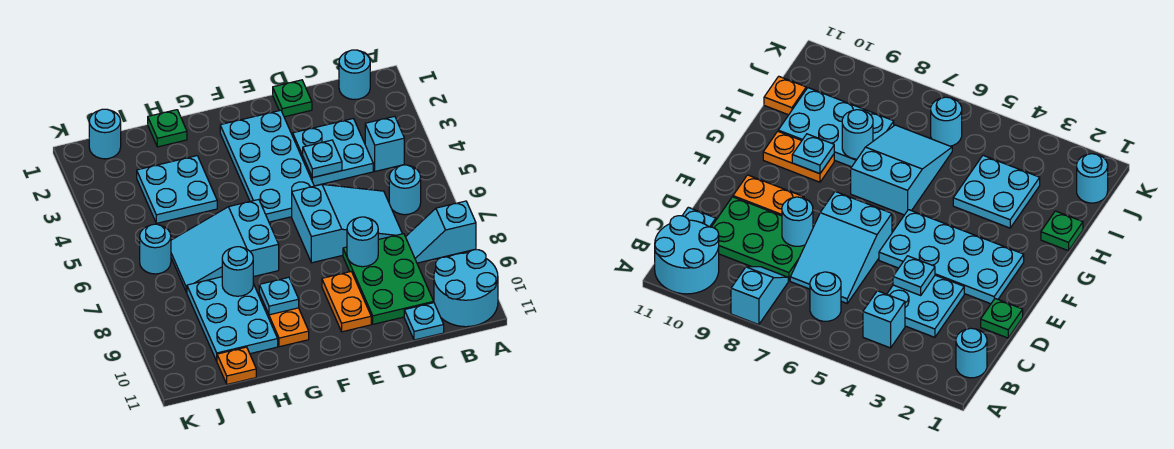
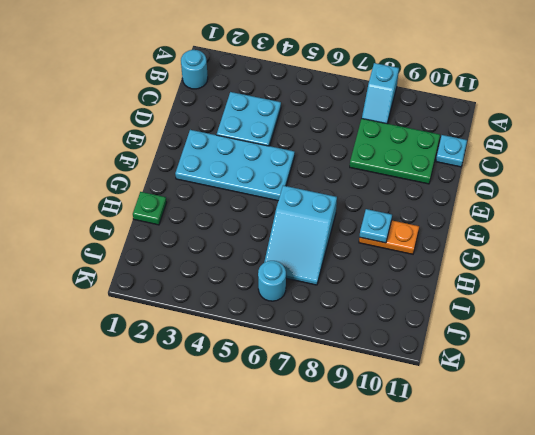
none -> cyan round brick A10:B11 level 1
none -> cyan brick B4 level 1
none -> cyan round brick B6 level 1

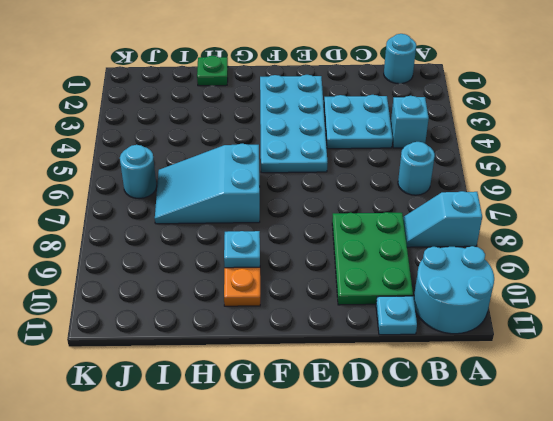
none -> cyan slope C6:E7 level 1 top E
none -> green plate D1 level 1
none -> orange plate E9:E10 level 1

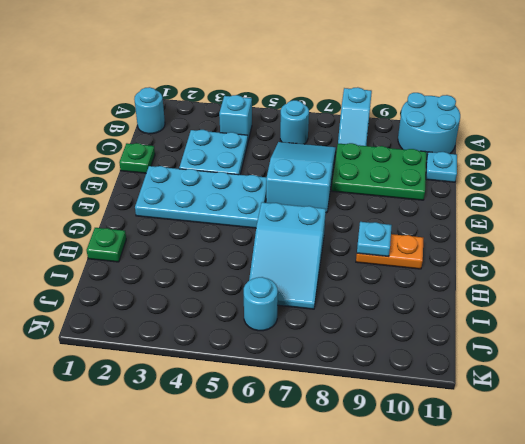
none -> orange plate E9:E10 level 1
none -> cyan plate H3:I4 level 1
none -> cyan plate H8:I10 level 1

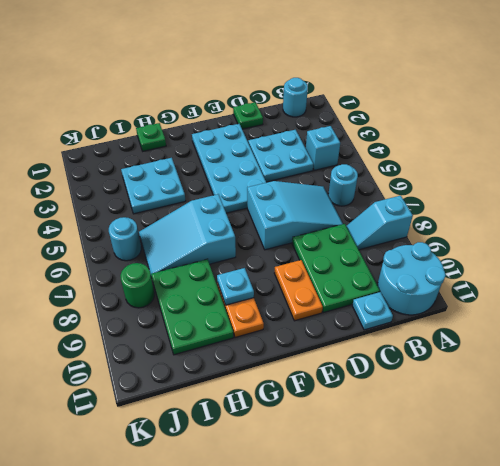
green plate H8:I10 level 1 -> cyan plate H8:I10 level 1
green round brick J8 level 1 -> none
none -> orange plate I11 level 1
none -> cyan round brick J1 level 1
none -> cyan plate D4 level 2

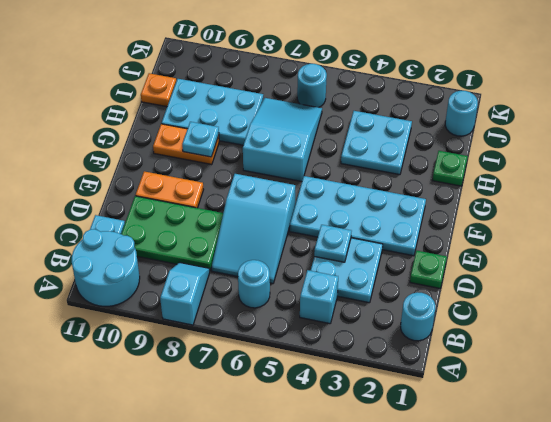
none -> cyan round brick D8 level 2
none -> cyan round brick H8 level 2

